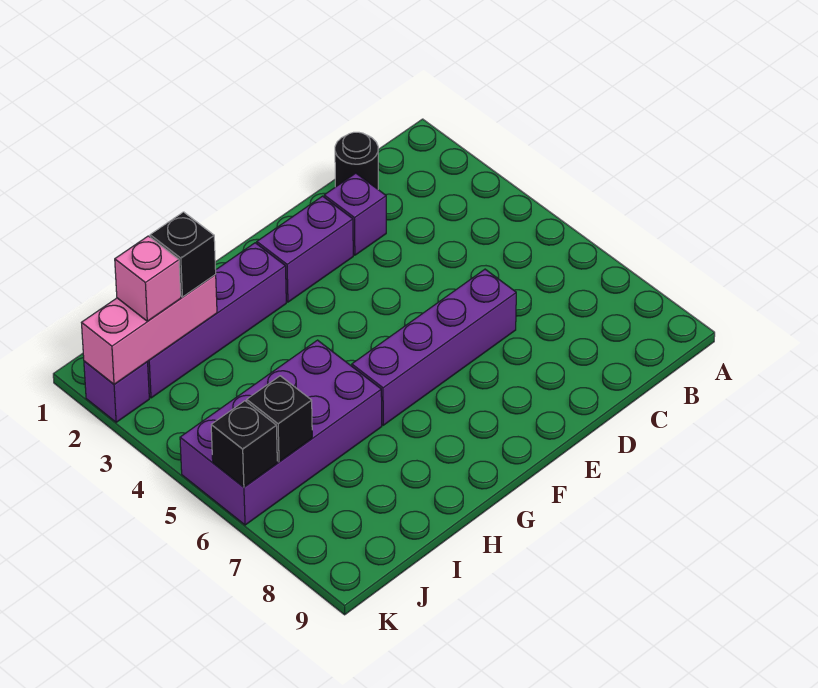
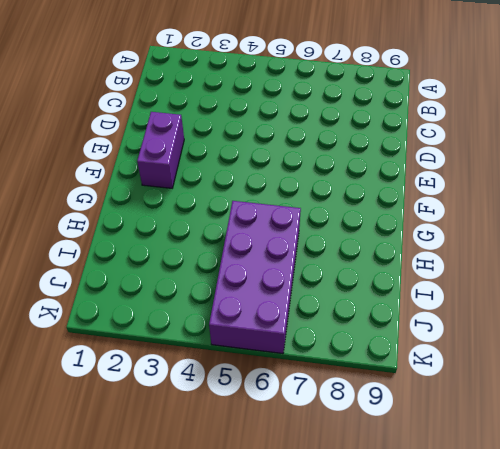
none -> black round brick C1 level 1
none -> purple brick D2 level 1
none -> purple brick D6:G6 level 1

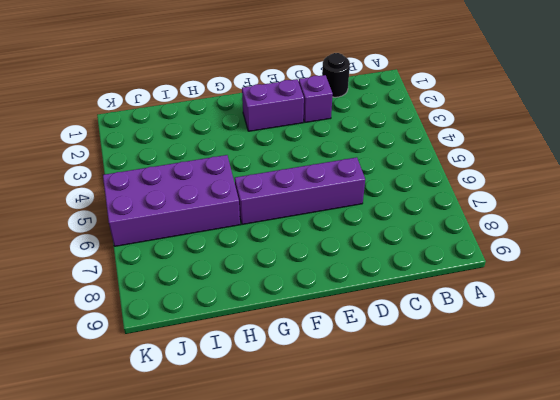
none -> purple brick G2:J2 level 1
none -> purple brick K2 level 1
none -> pink brick I2:K2 level 2

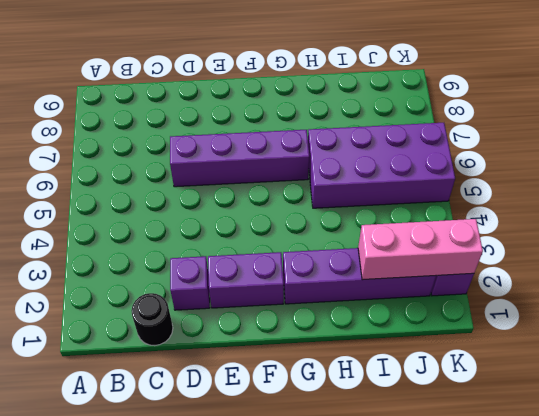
none -> black brick J6 level 2
none -> black brick K6 level 2
none -> black brick I2 level 3

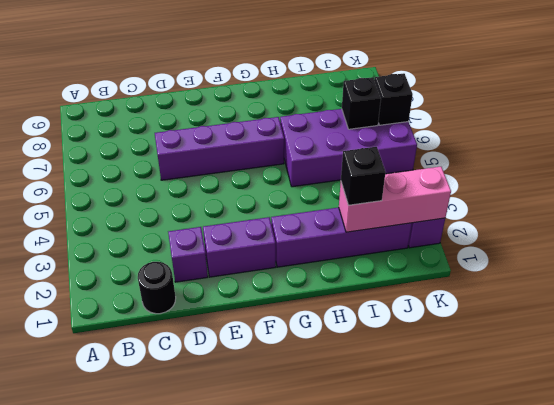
none -> pink brick J2 level 3

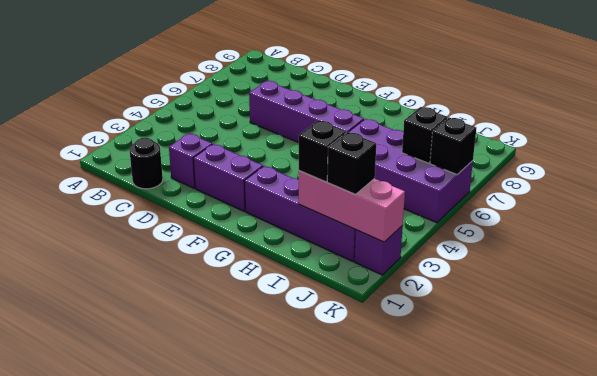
black brick J2 level 3 -> pink brick J2 level 3

